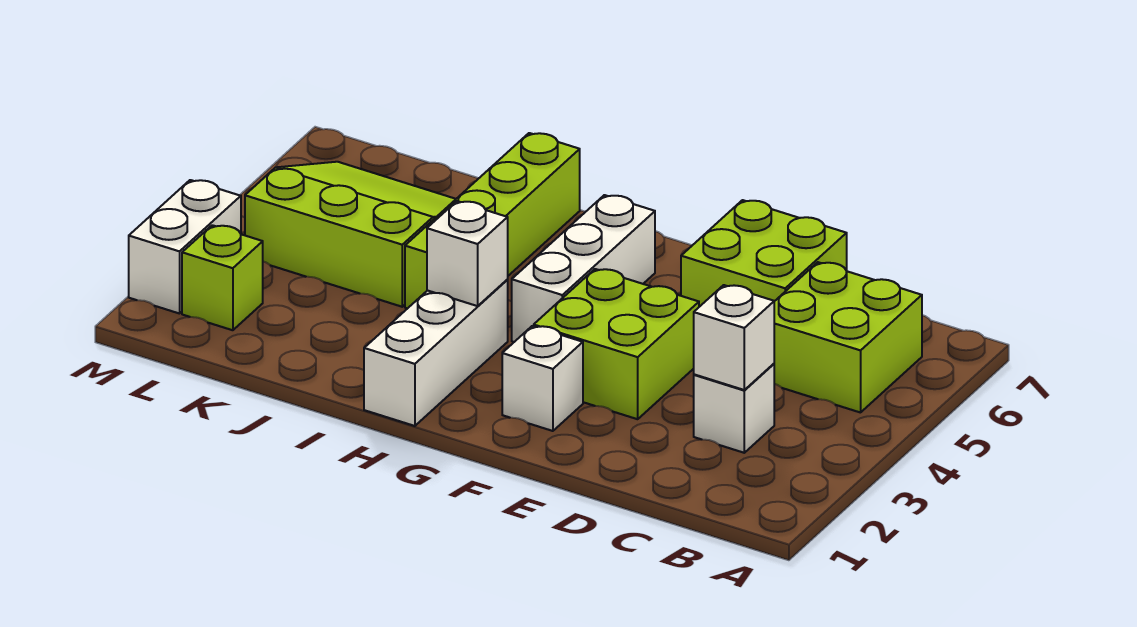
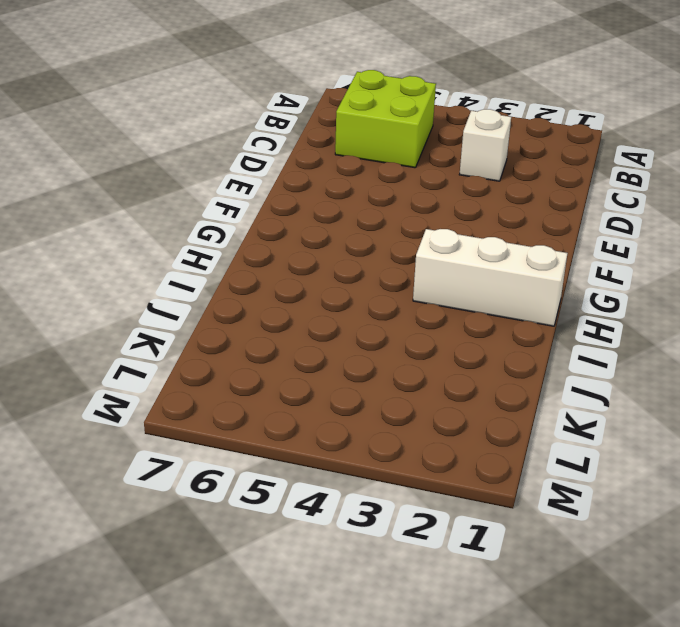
none -> lime brick D6:E7 level 1
none -> lime brick E3:F4 level 1
none -> white brick F2 level 1

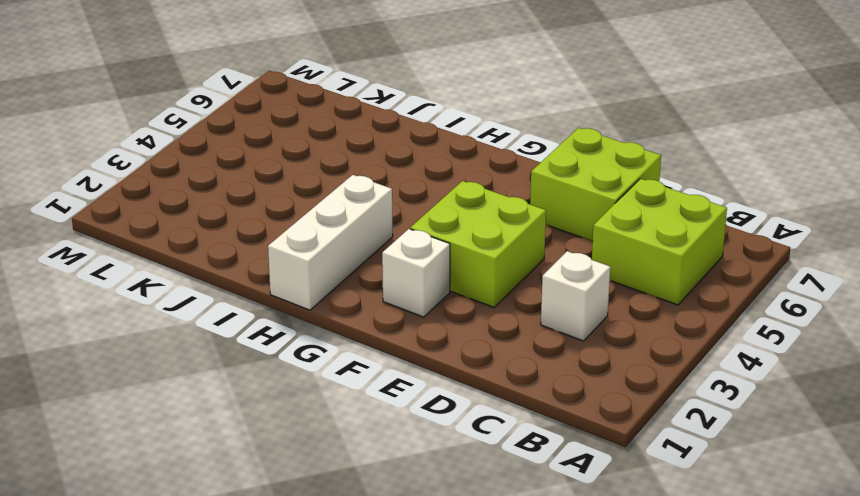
none -> white brick G4:G6 level 1
none -> lime brick I4:I7 level 1
none -> lime slope J4:L6 level 1 top 4

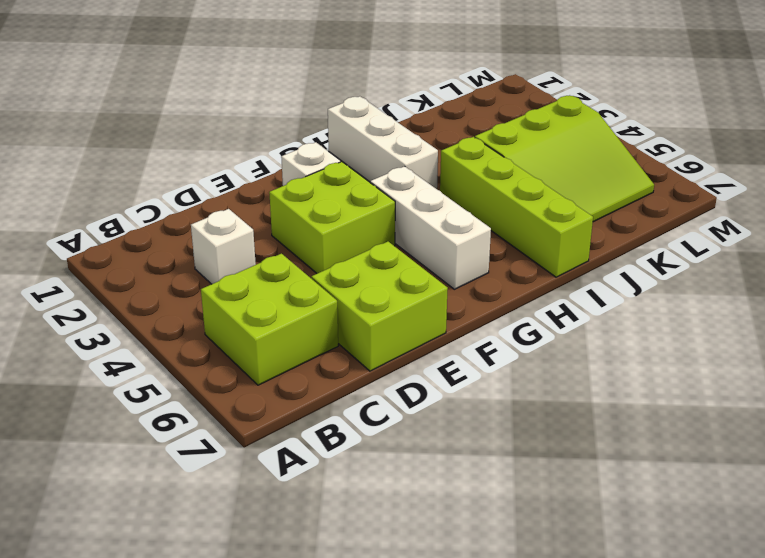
none -> lime brick L2 level 1
none -> white brick M2:M3 level 1
none -> white brick C3 level 2

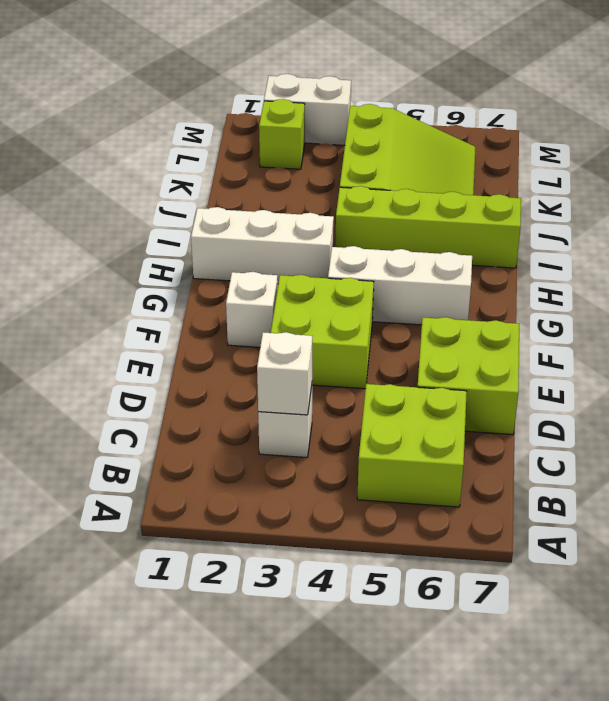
none -> white brick H3 level 2

